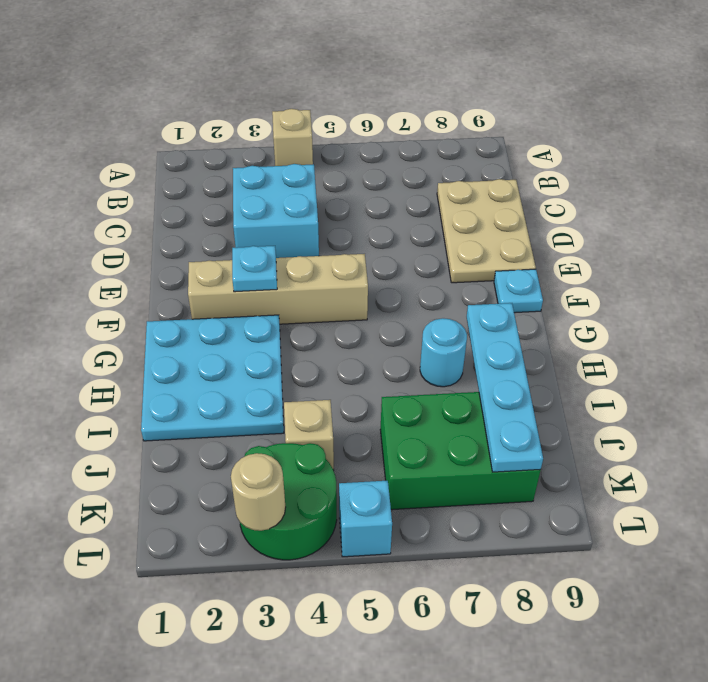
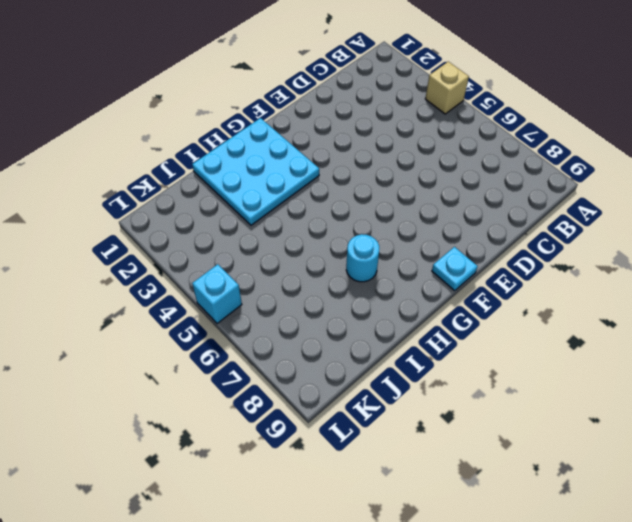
none -> cyan brick C3:D4 level 1
none -> tan plate C8:E9 level 1
none -> tan brick F2:F5 level 1

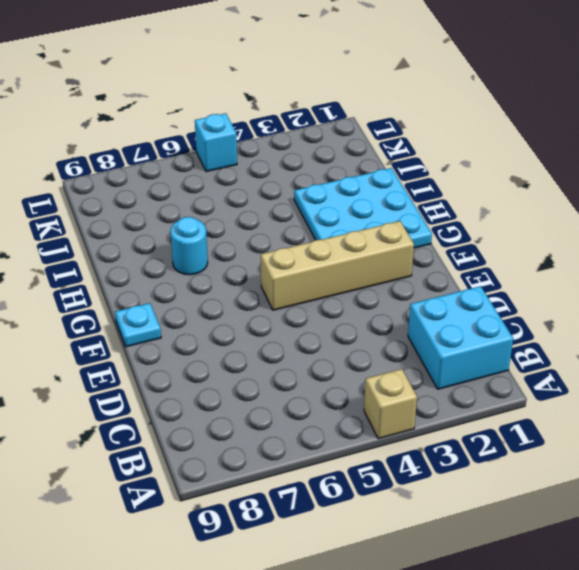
cyan brick B1:C2 level 1 -> cyan brick C3:D4 level 1
none -> tan plate C8:E9 level 1
none -> tan brick J4 level 1
none -> green brick J6:K8 level 1

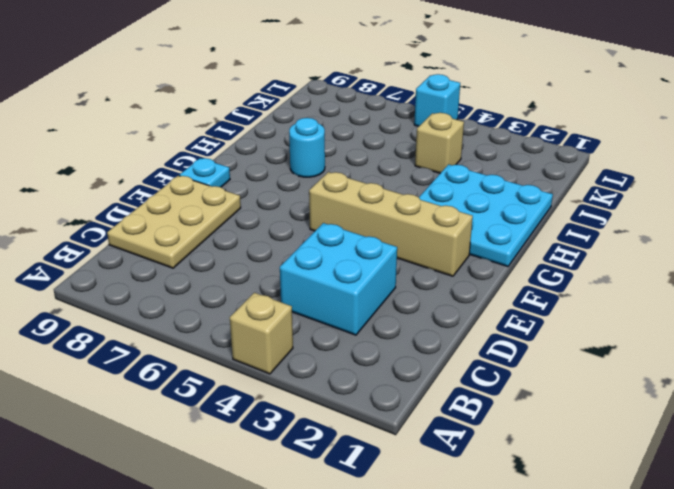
none -> green brick J6:K8 level 1
none -> green round brick K3:L4 level 1
none -> cyan plate F3 level 2

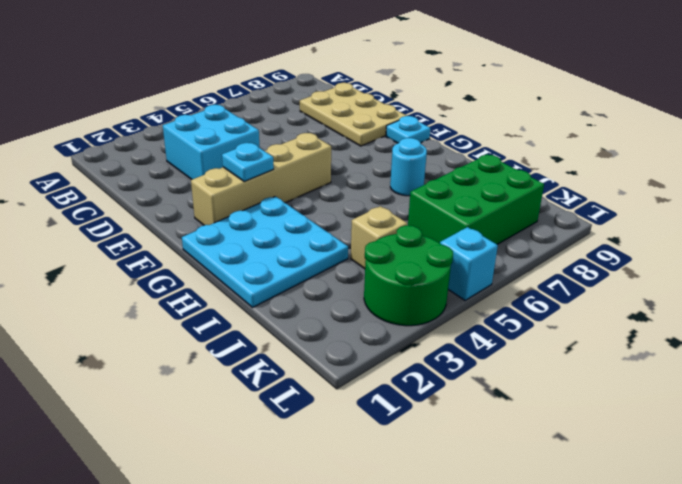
none -> tan brick A4 level 1
none -> cyan plate H8:K8 level 2
none -> tan round brick L3 level 2

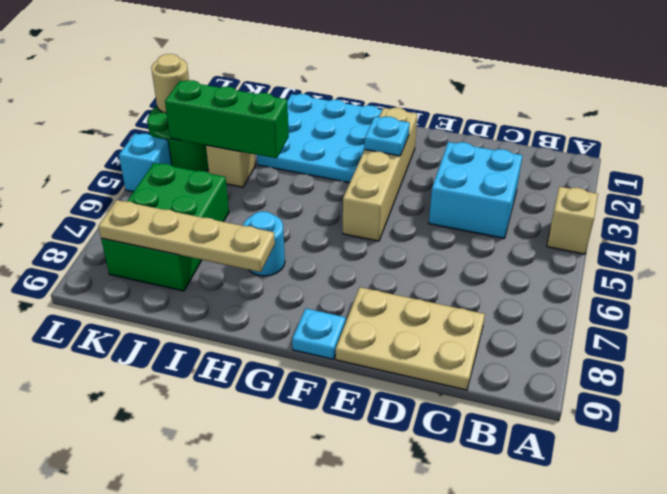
tan plate H8:K8 level 2 -> cyan plate H8:K8 level 2
green brick I4:K4 level 2 -> none

